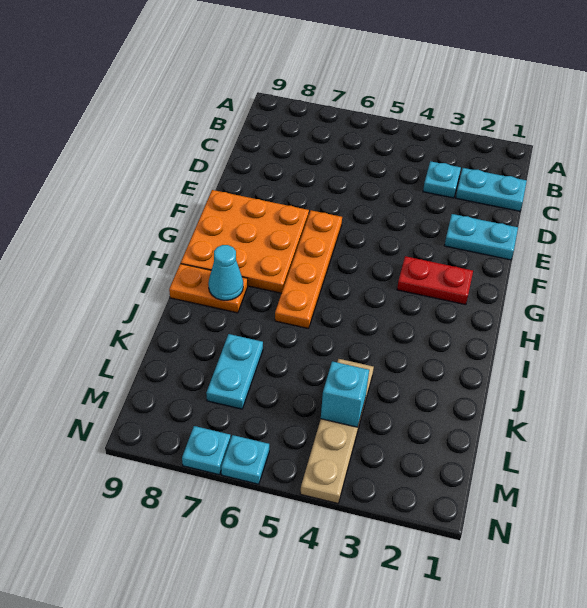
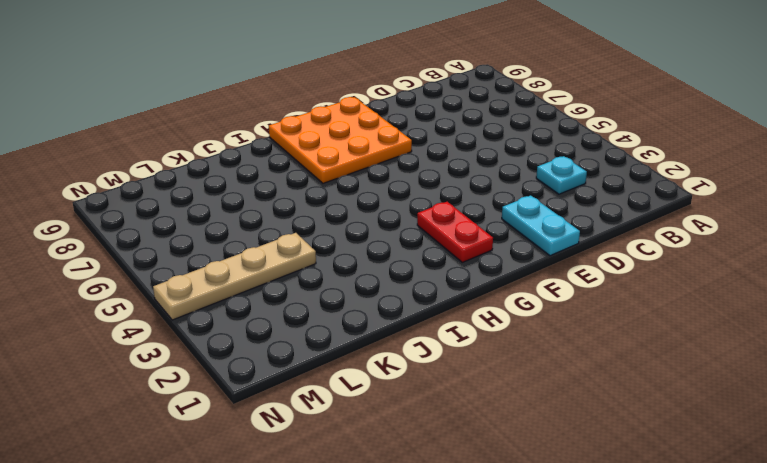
none -> cyan plate C1:C2 level 1
none -> orange plate F6:I6 level 1
none -> orange plate I8:I9 level 1

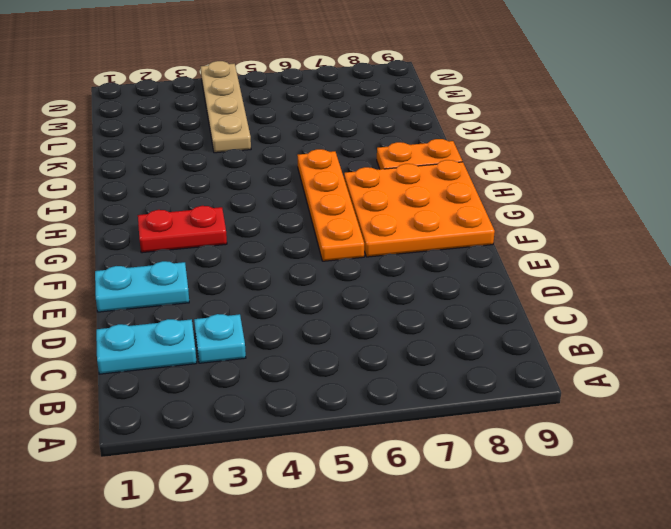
none -> cyan plate K7:L7 level 1
none -> cyan plate N6 level 1
none -> cyan plate N7 level 1

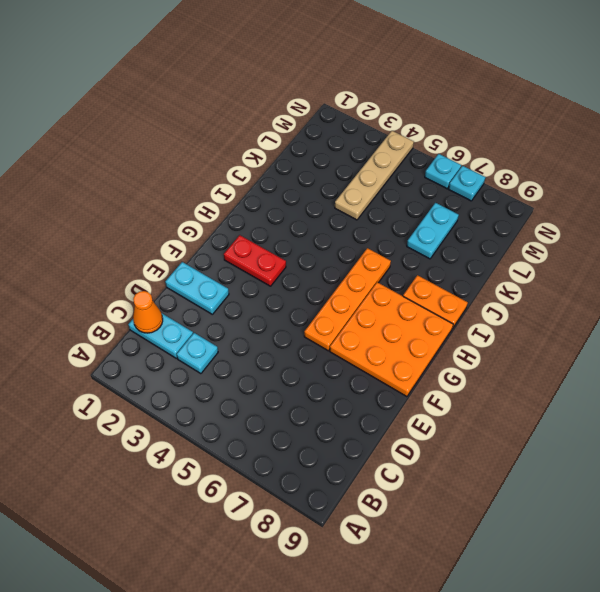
orange cone C1 level 2 -> none
none -> cyan cone I8 level 2
none -> cyan brick L4 level 2

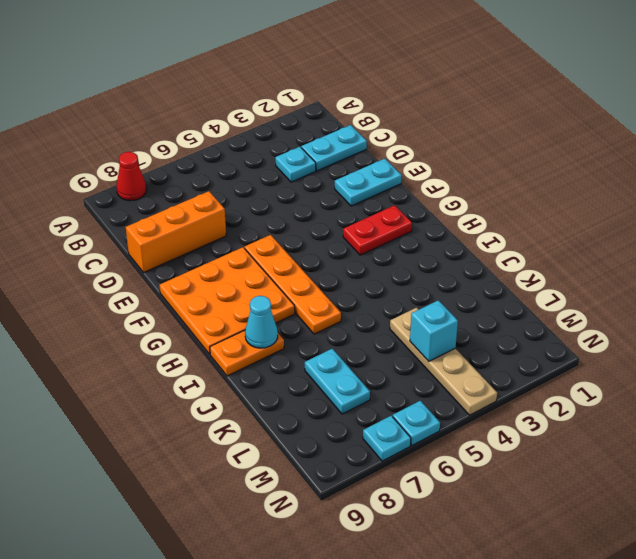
red cone A8 level 1 -> none
orange brick D7:D9 level 1 -> none

